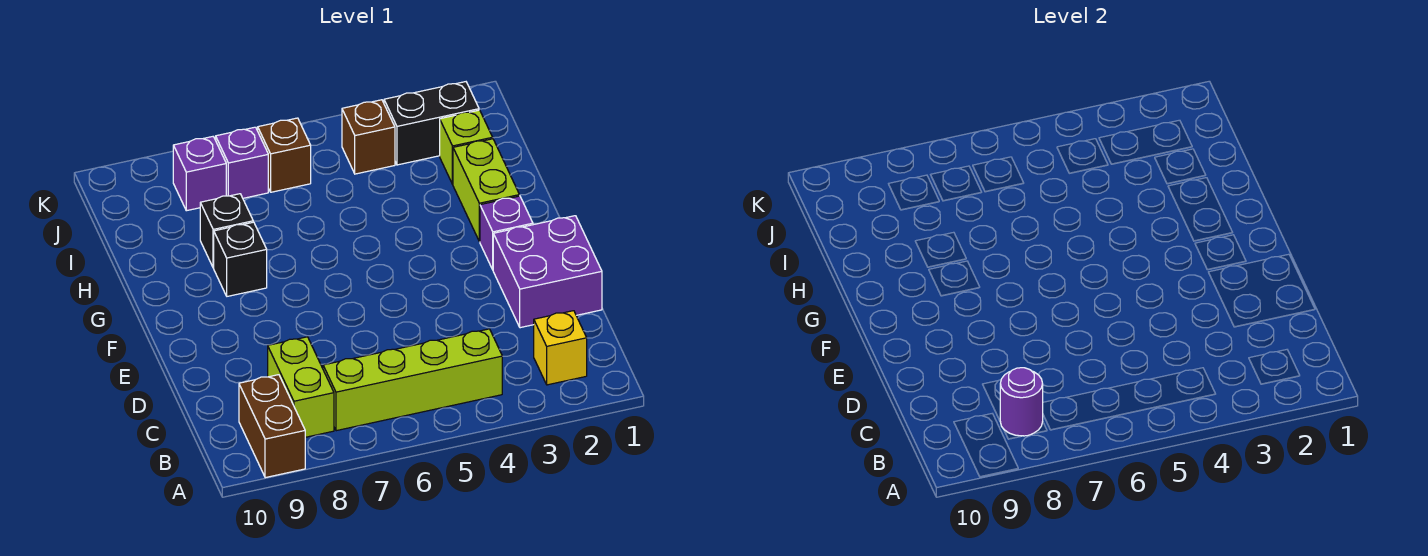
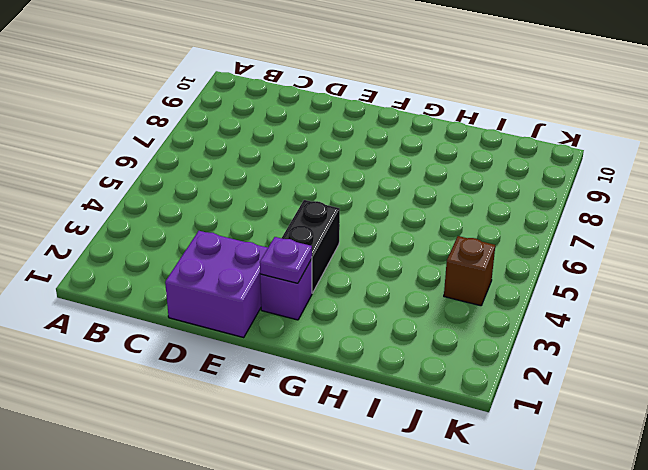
purple plate F2 level 2 -> none
black brick F3:F4 level 1 -> black brick J2:J3 level 1
none -> brown brick A9:B9 level 1
none -> yellow brick B2 level 1
none -> lime brick B4:B7 level 1

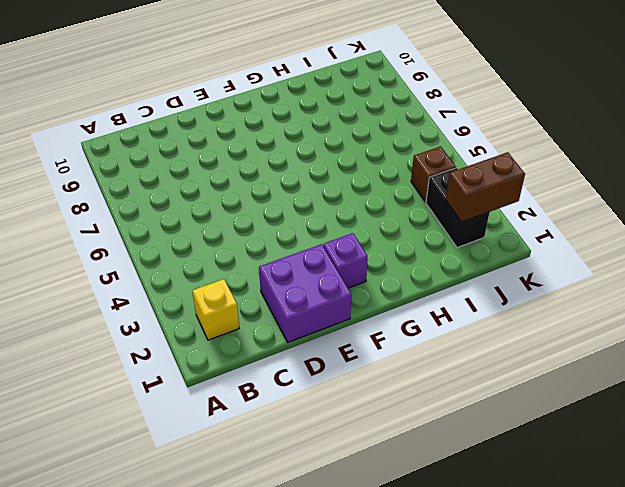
brown brick J2:K2 level 2 -> brown brick A9:B9 level 1
none -> lime brick B4:B7 level 1
none -> lime brick B8:C8 level 1
none -> lime brick G2:H2 level 1

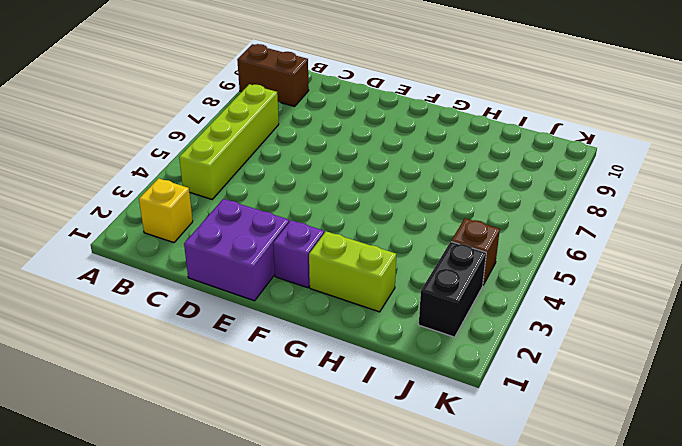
none -> lime brick B8:C8 level 1
none -> black brick G8 level 1
none -> black brick H8 level 1

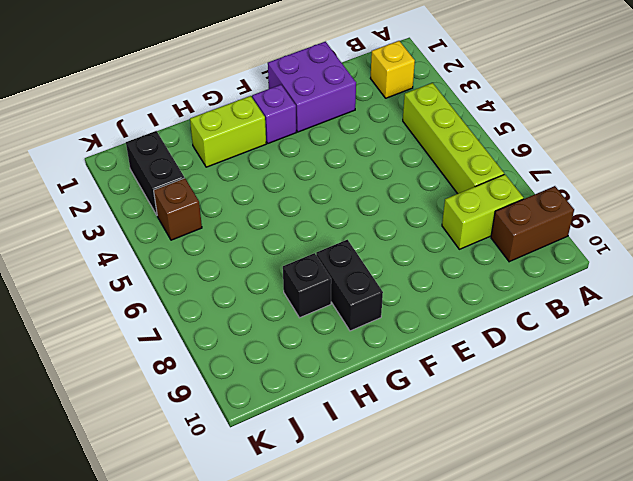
black brick G8:G9 level 1 -> black brick G8 level 1
none -> lime brick I2 level 1
none -> brown brick J6 level 1
none -> purple brick J7 level 1

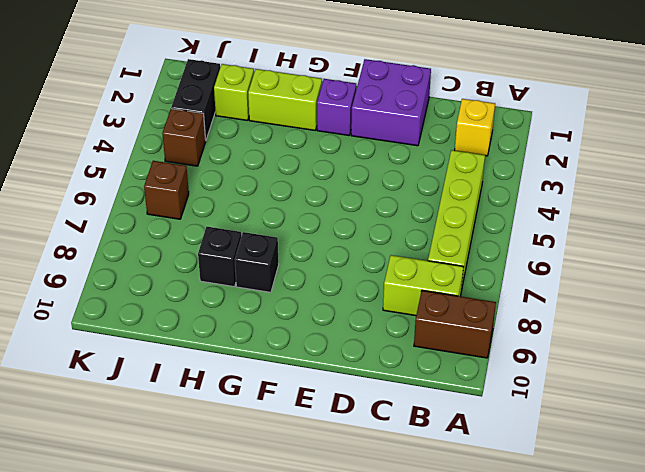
none -> purple brick J7 level 1
none -> purple brick J8 level 1
none -> purple round brick B8 level 2

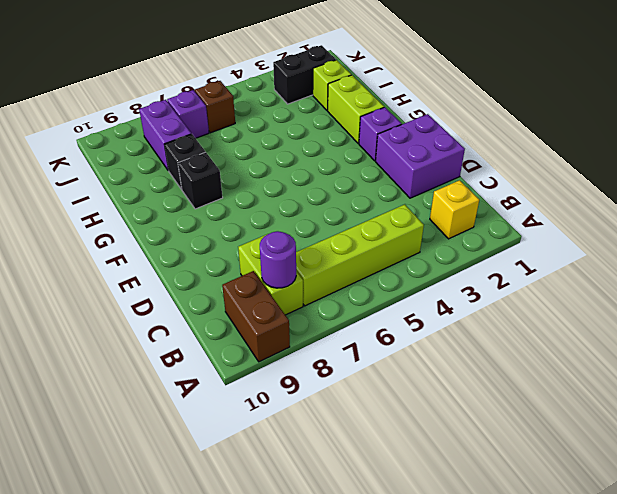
purple brick I8:J8 level 1 -> purple brick J8 level 1
none -> brown brick J4 level 1

